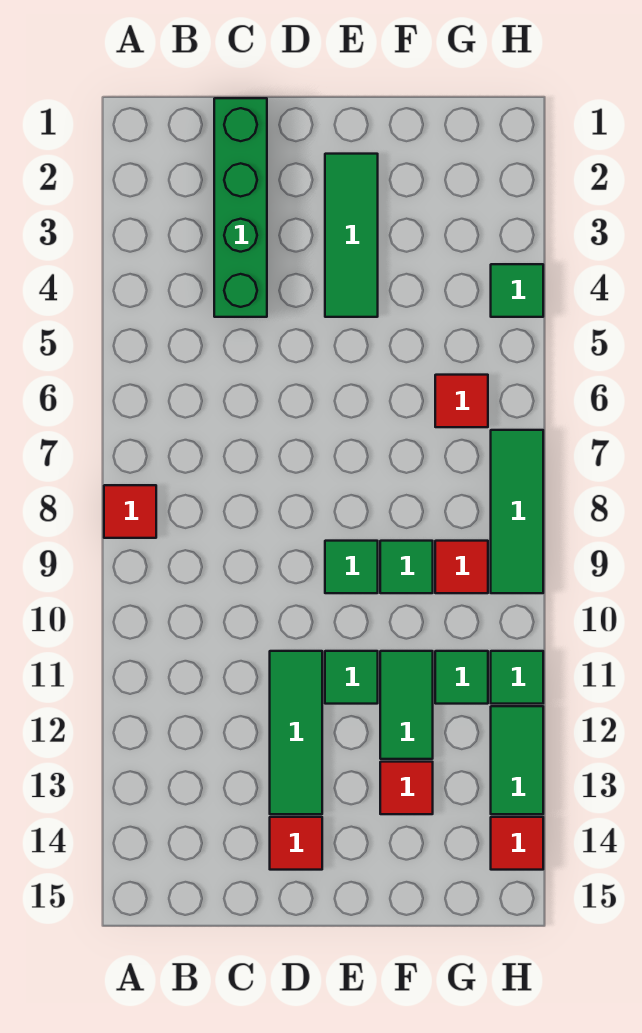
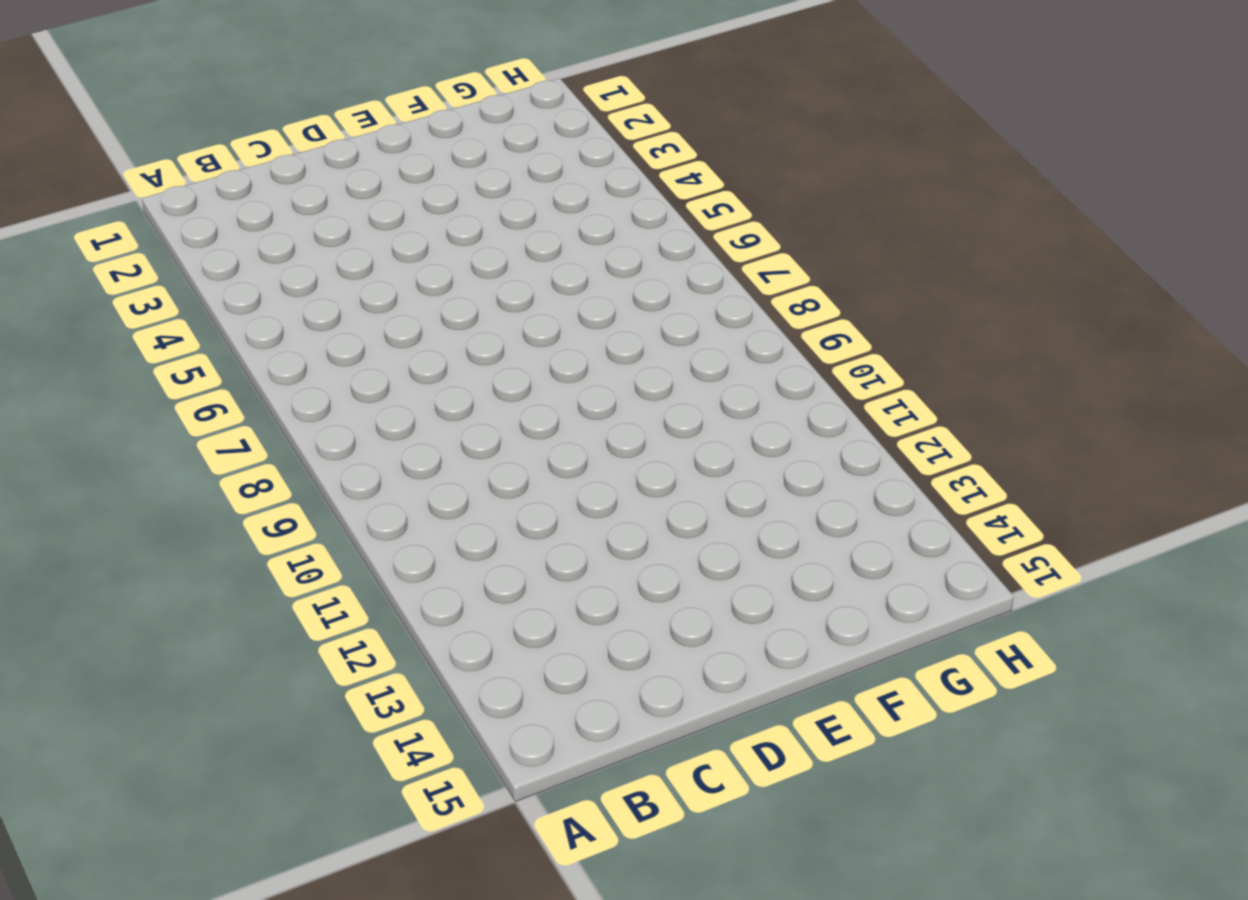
none -> red tile A8 level 1
none -> green brick C1:C4 level 1
none -> green tile D11:D13 level 1

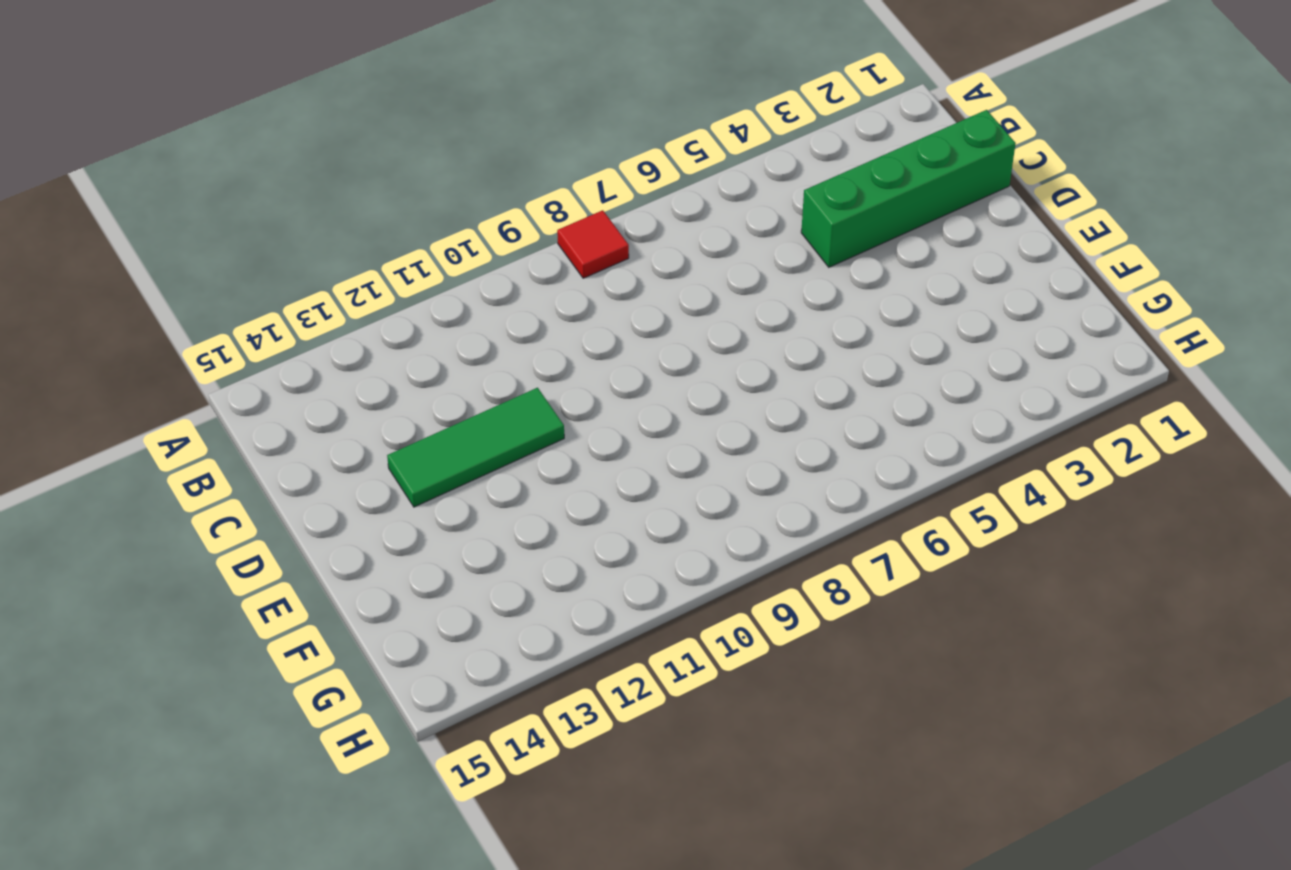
none -> red tile D14 level 1
none -> green tile E2:E4 level 1
none -> green tile E9 level 1

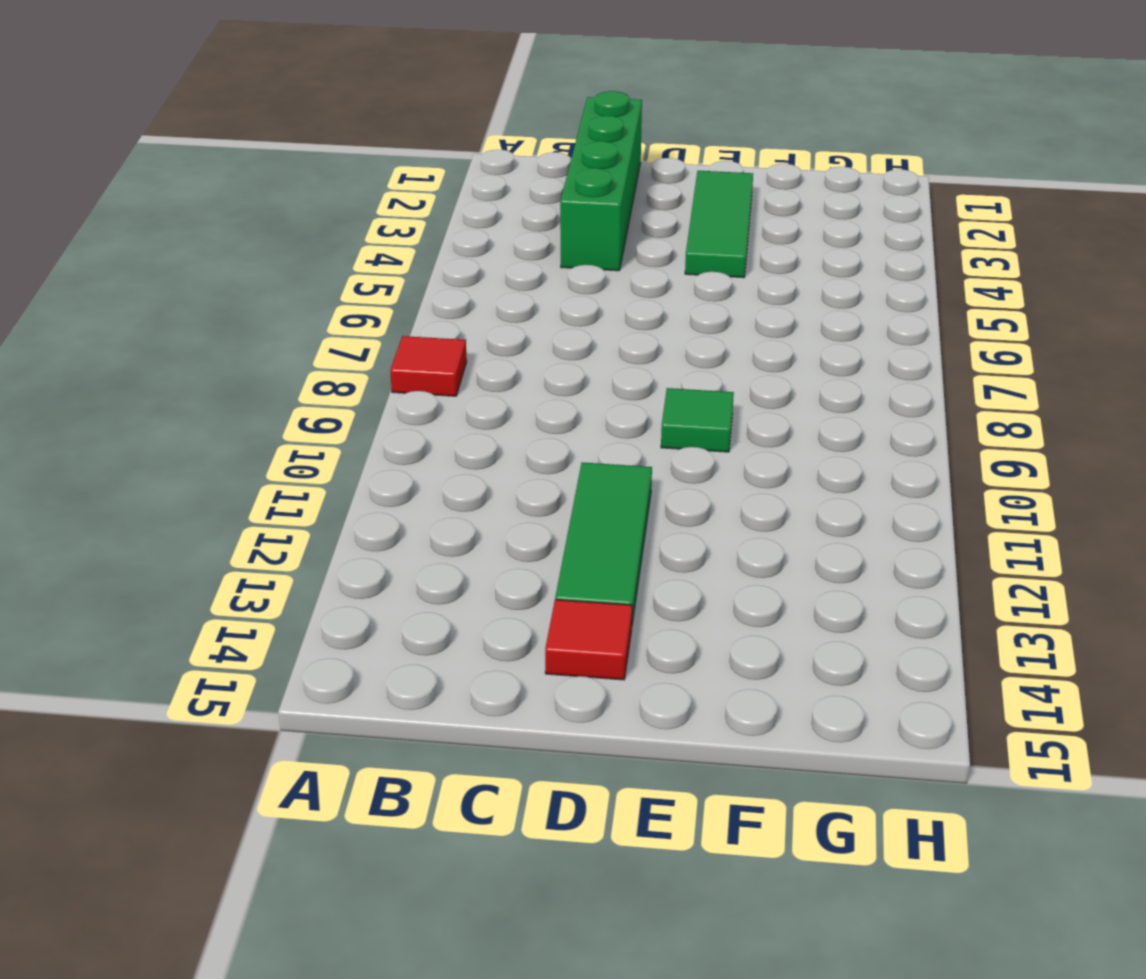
none -> green tile E11 level 1
none -> green tile F9 level 1
none -> green tile F11:F12 level 1

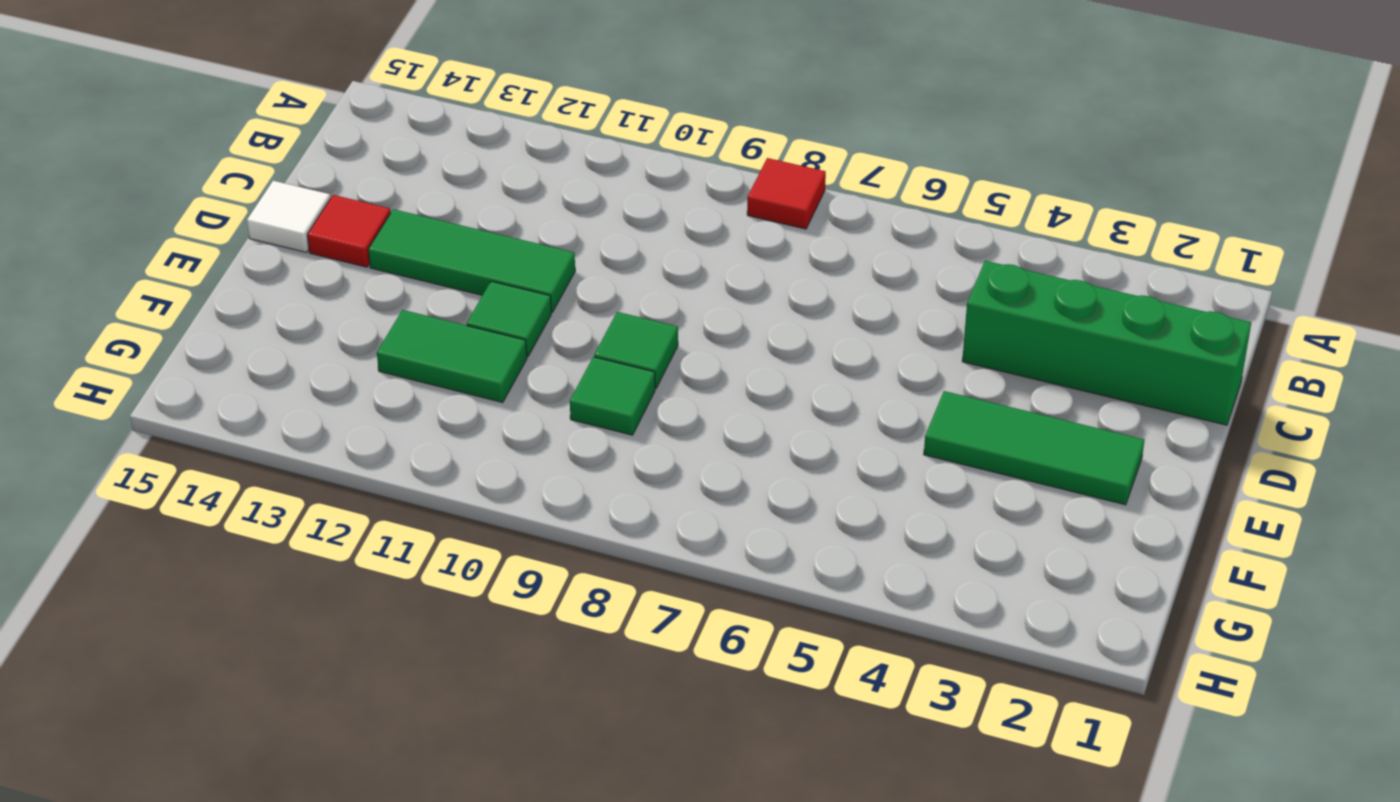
white tile D15 level 1 -> none
none -> red tile F13 level 1
none -> red tile G6 level 1
none -> red tile G9 level 1

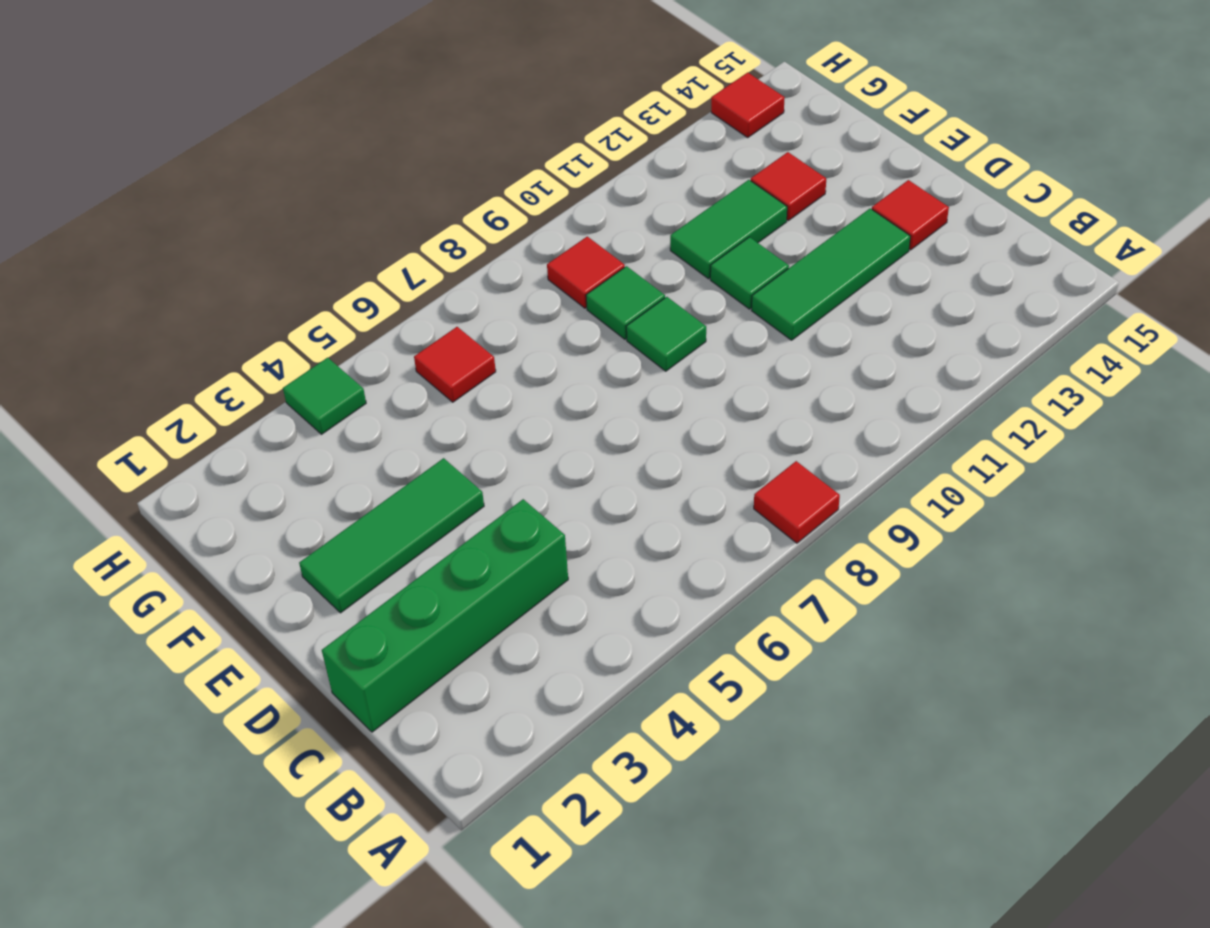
none -> green tile G11 level 1
none -> green tile H7:H9 level 1
none -> green tile H11 level 1

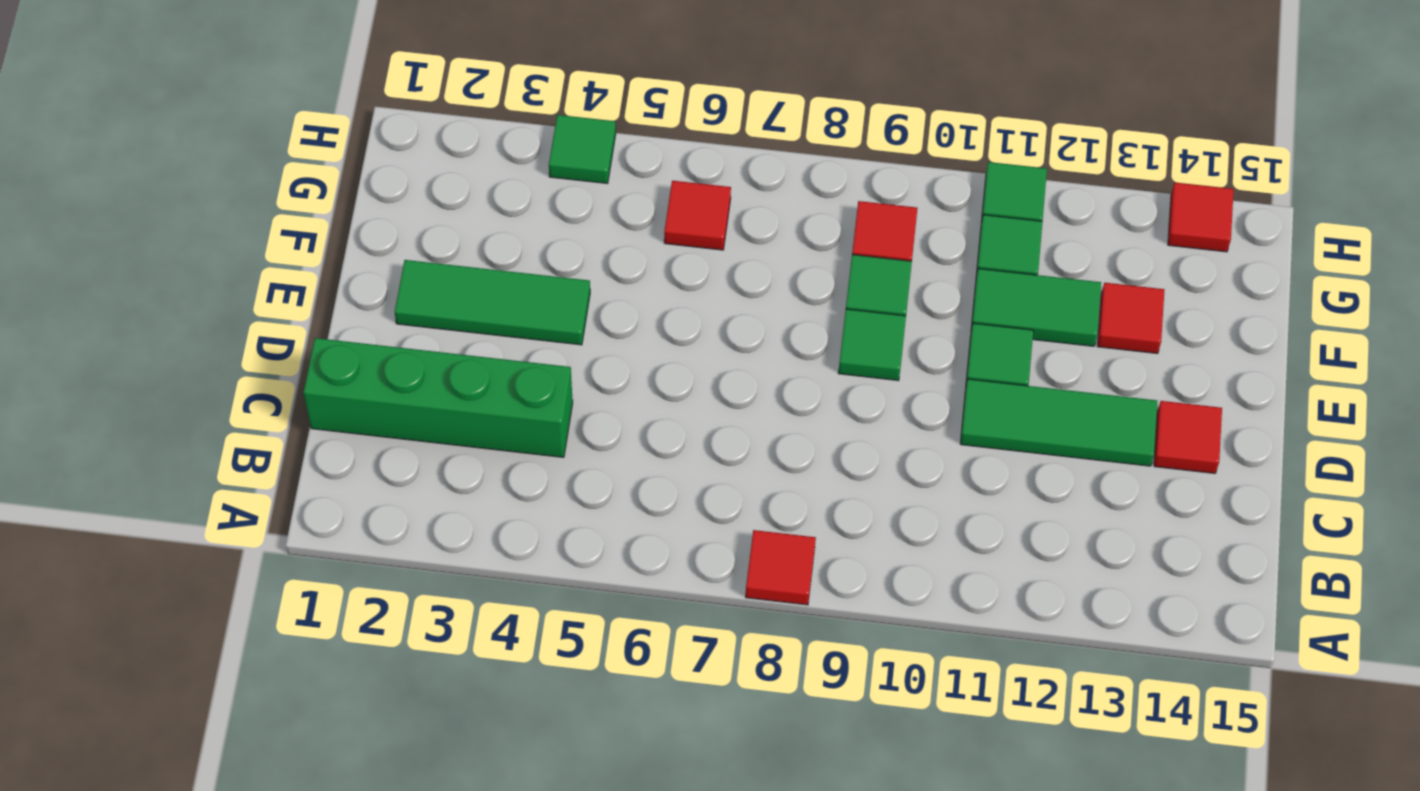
none -> green tile H7:H9 level 1
none -> green tile H12:H13 level 1

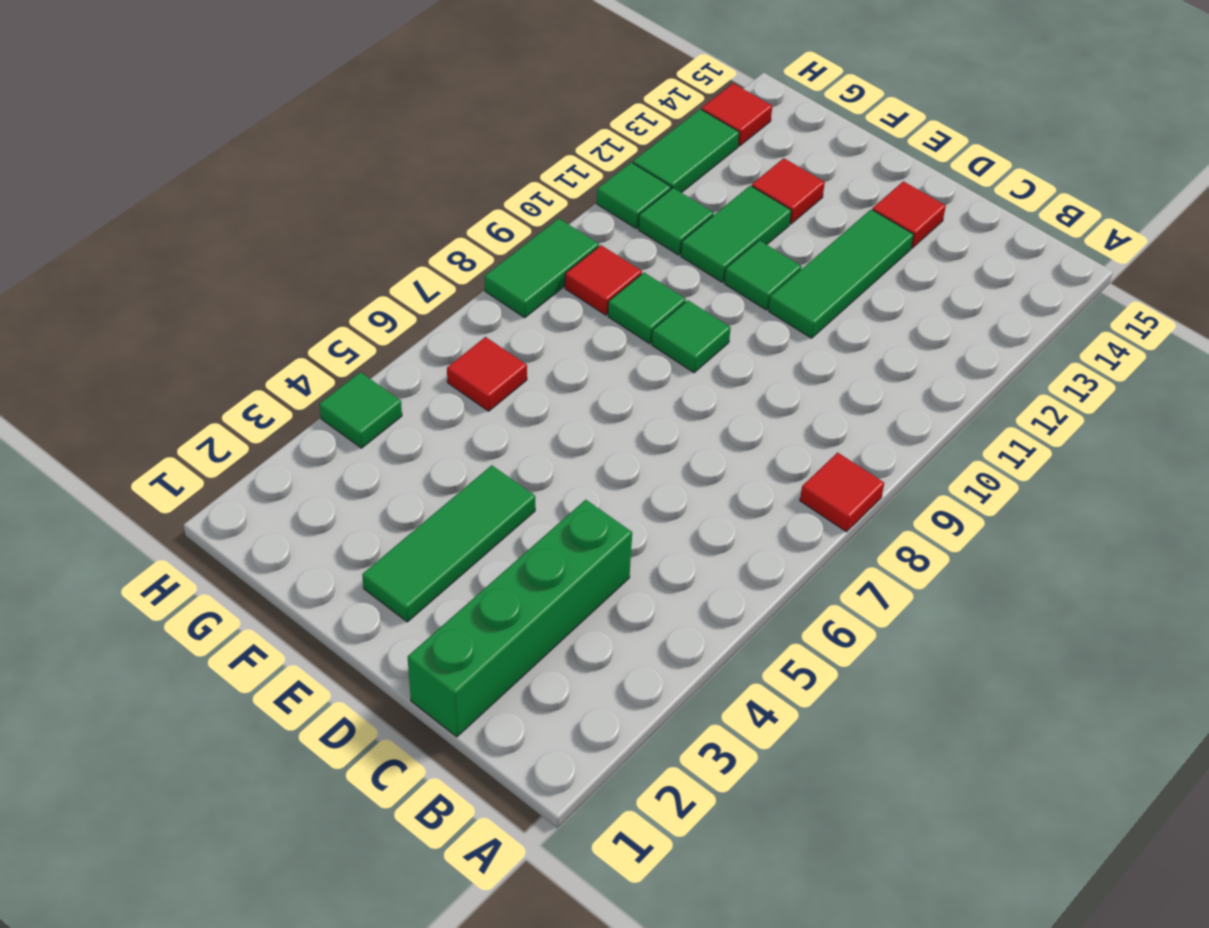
green tile H8:H9 level 1 -> green tile H7:H9 level 1

